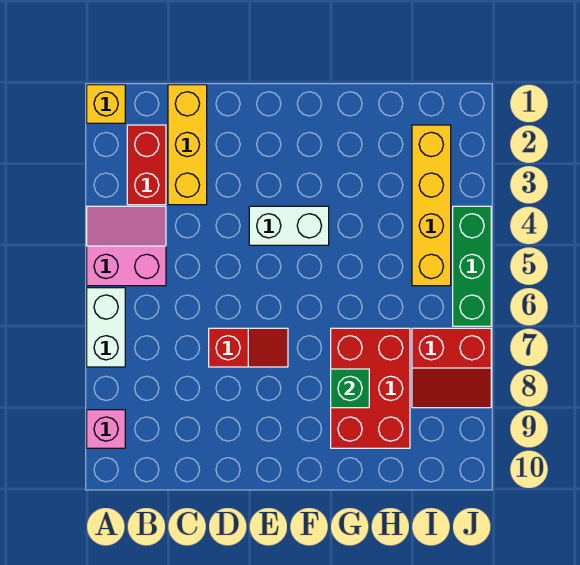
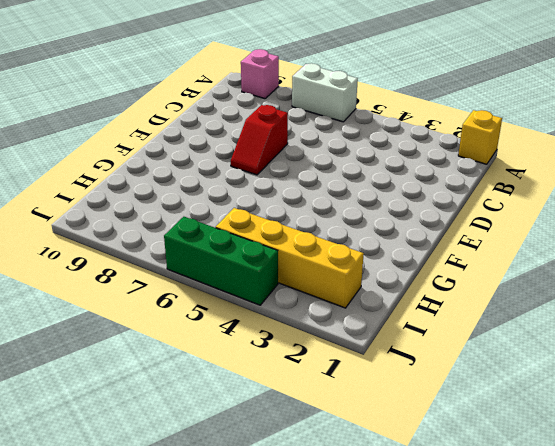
none -> pink slope A4:B5 level 1 top 5
none -> red brick B2:B3 level 1
none -> yellow brick C1:C3 level 1

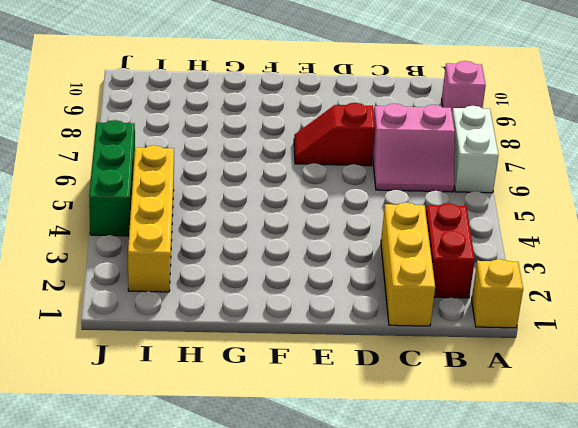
pink slope B6:C7 level 1 top 7 -> pink slope A4:B5 level 1 top 5
none -> white brick E4:F4 level 1
none -> red brick G7:H9 level 1
none -> red slope I7:J8 level 1 top 7

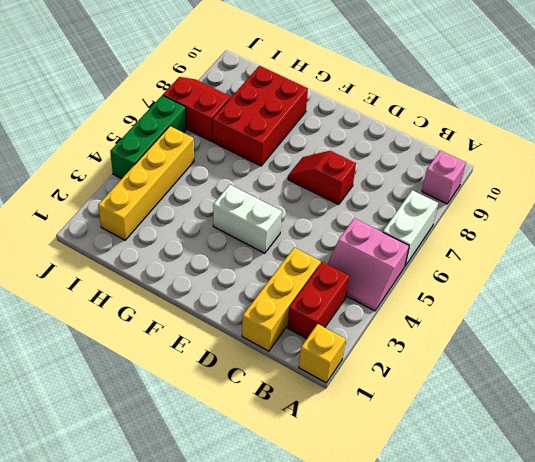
none -> green brick G8 level 2

